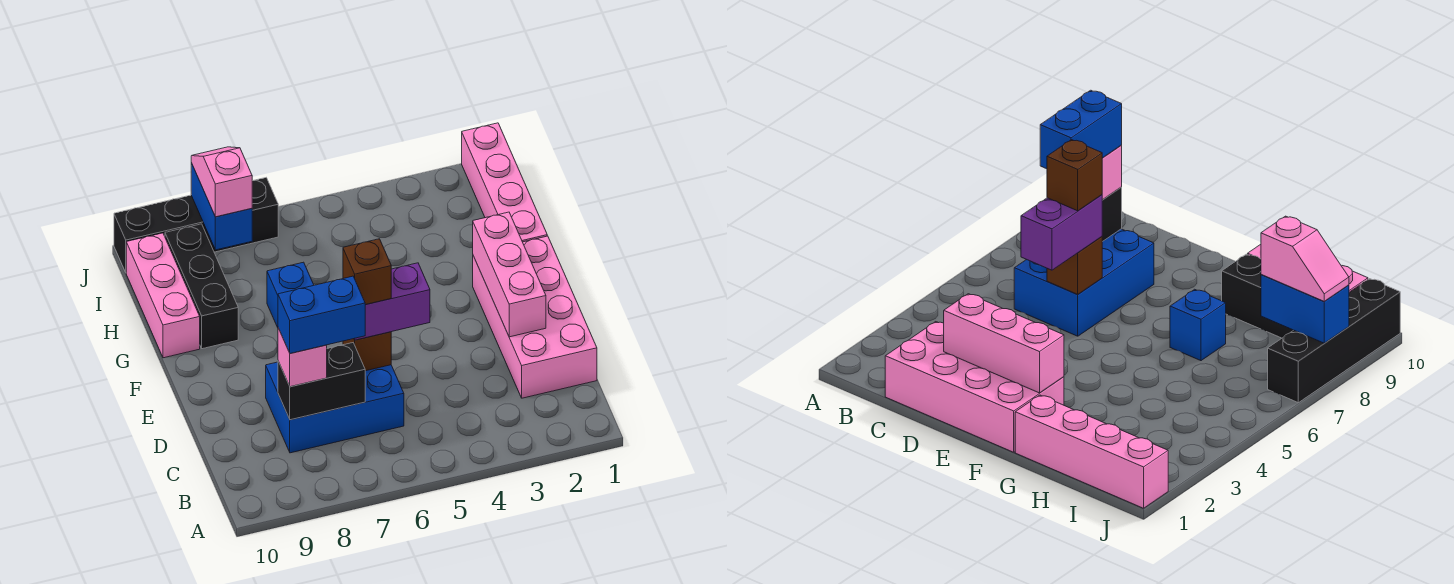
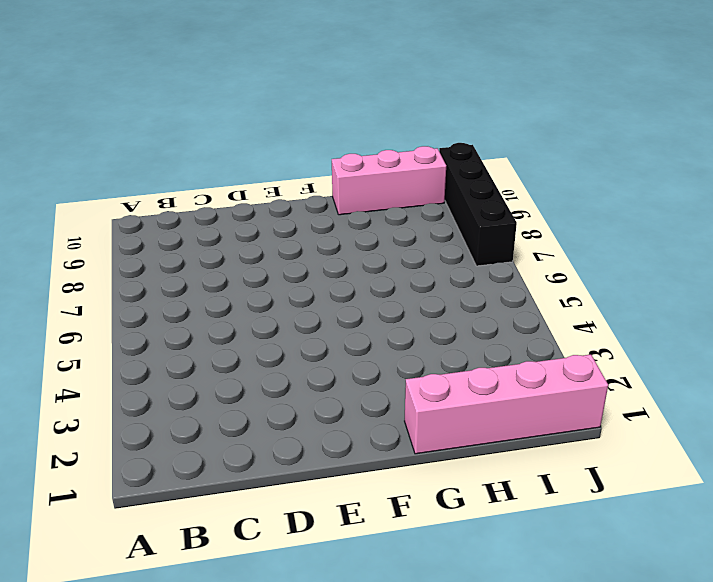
none -> pink brick C1:F2 level 1
none -> blue brick C6:D8 level 1
none -> blue brick G7 level 1

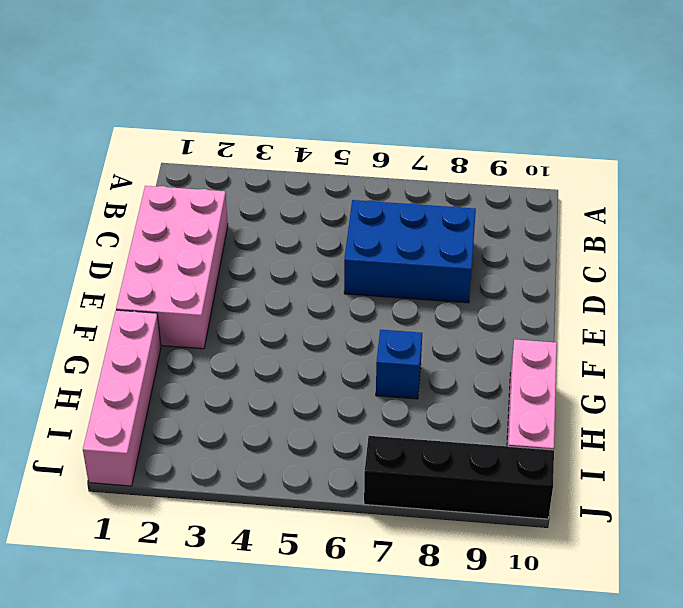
none -> black brick G9:I9 level 1
none -> black brick C7:C8 level 2
none -> pink brick D2:F2 level 2

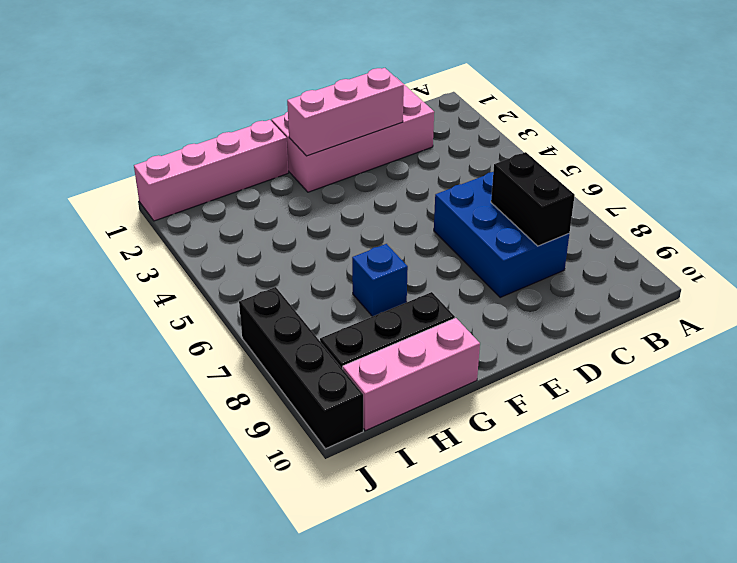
none -> brown brick D6 level 2
none -> blue brick I8:J8 level 2
none -> pink brick C8 level 3

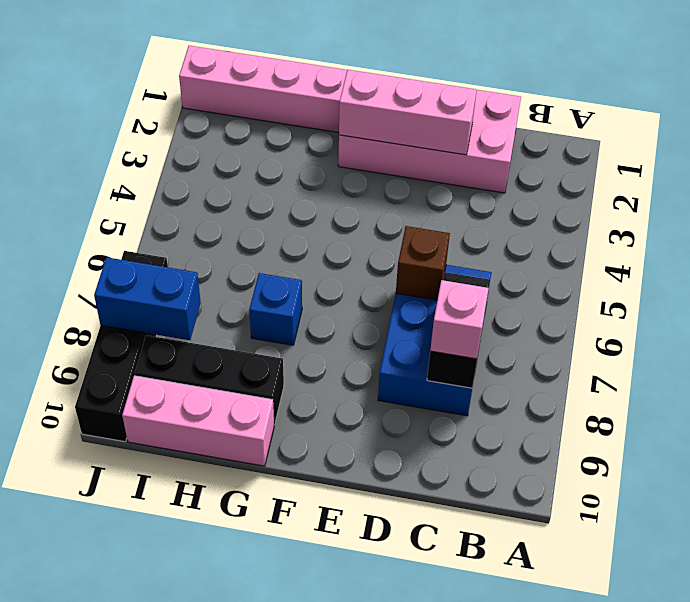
none -> purple brick D5:D6 level 3
none -> pink slope I8:J8 level 3 top I
none -> blue brick C7:C8 level 4

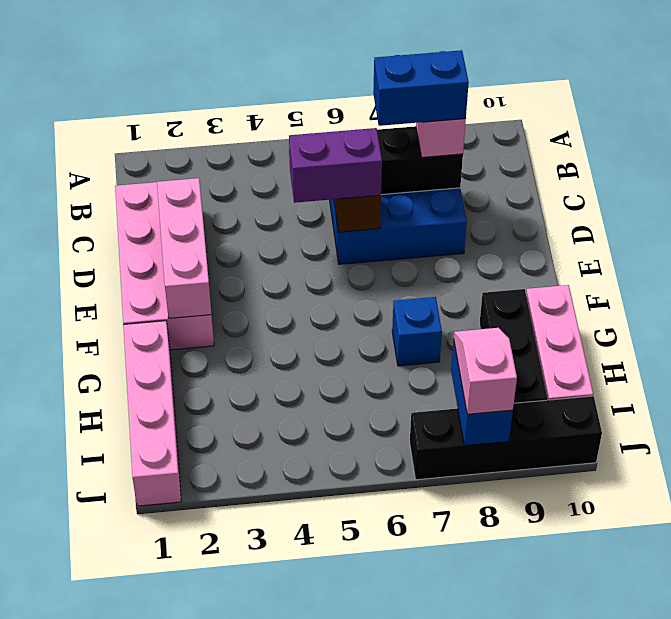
pink slope I8:J8 level 3 top J -> pink slope I8:J8 level 3 top I
none -> brown brick D6 level 4

